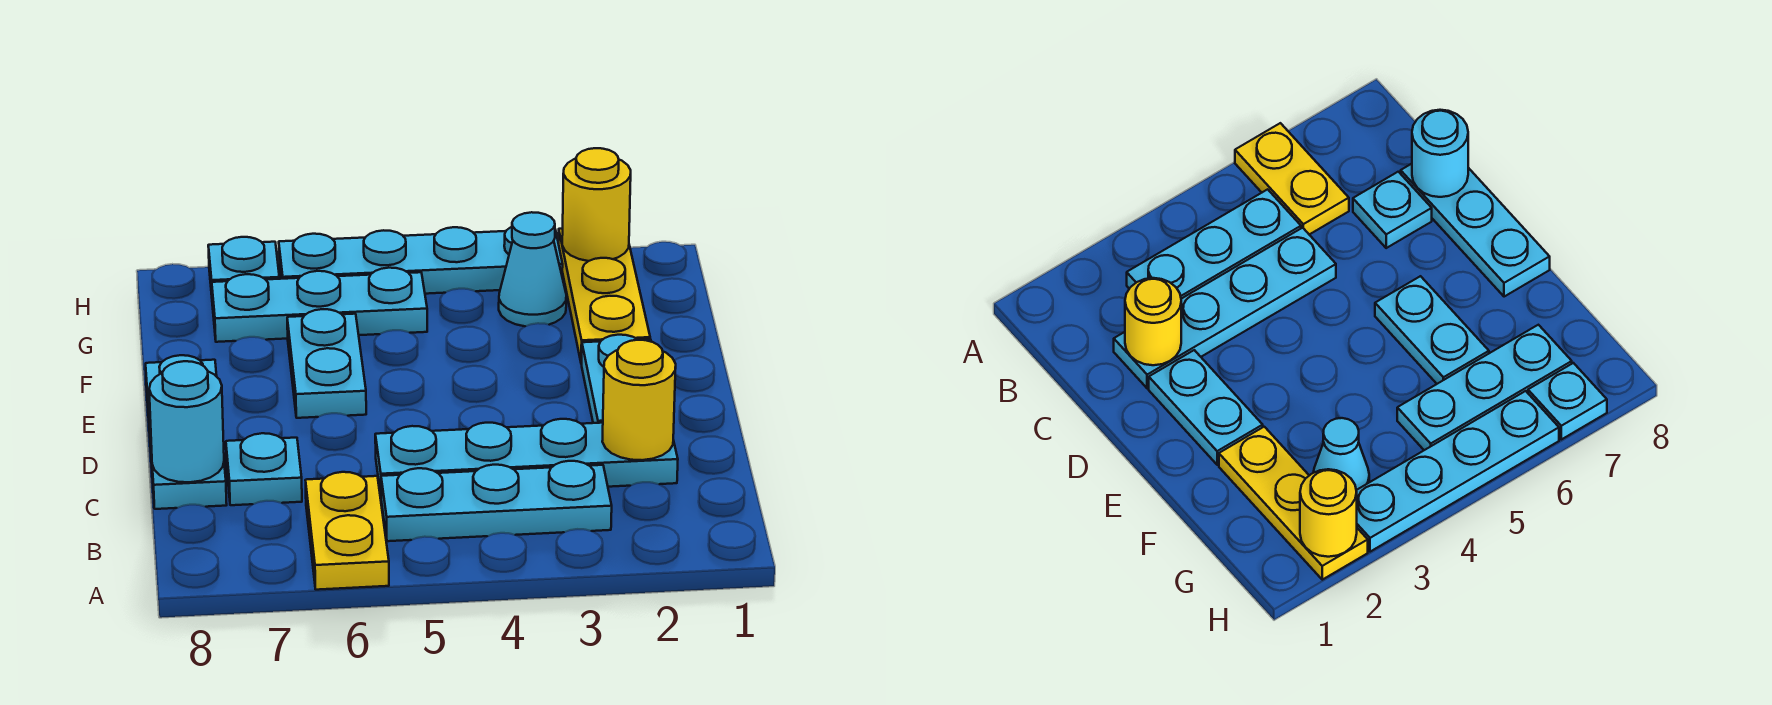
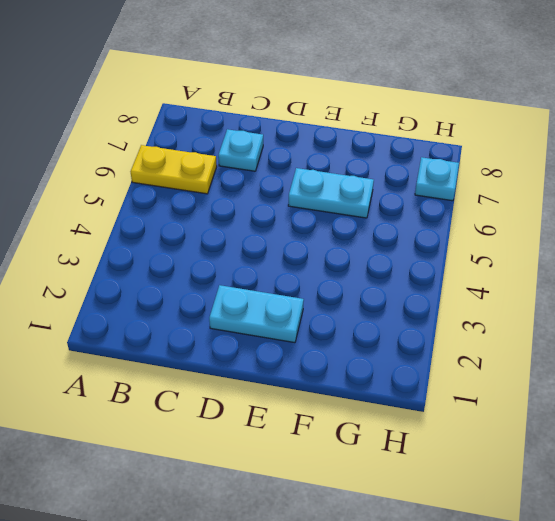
none -> cyan plate B3:B5 level 1
none -> cyan plate C2:C5 level 1
none -> cyan plate C8:E8 level 1

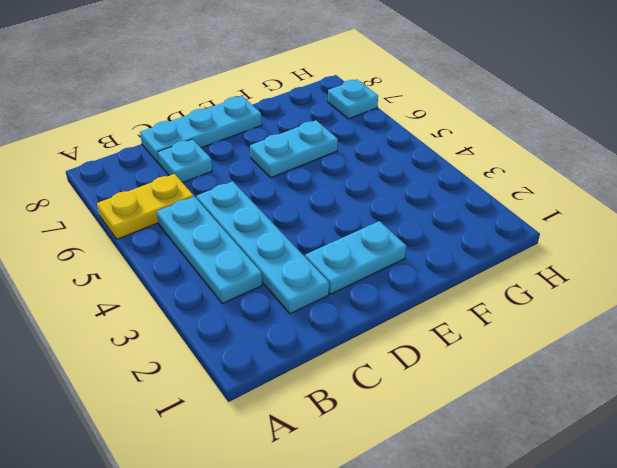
none -> yellow plate F2:H2 level 1
none -> cyan cone G3 level 1
none -> cyan plate G5:G7 level 1

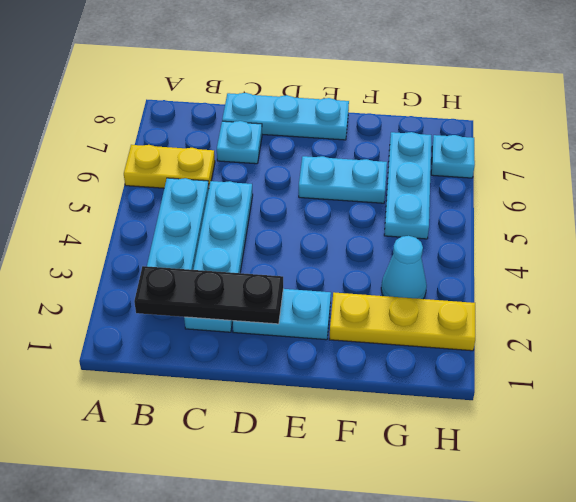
black plate B2:D2 level 2 -> yellow round brick C2 level 2
none -> cyan plate H3:H6 level 1
none -> cyan round brick C8 level 2
none -> yellow round brick H2 level 2

